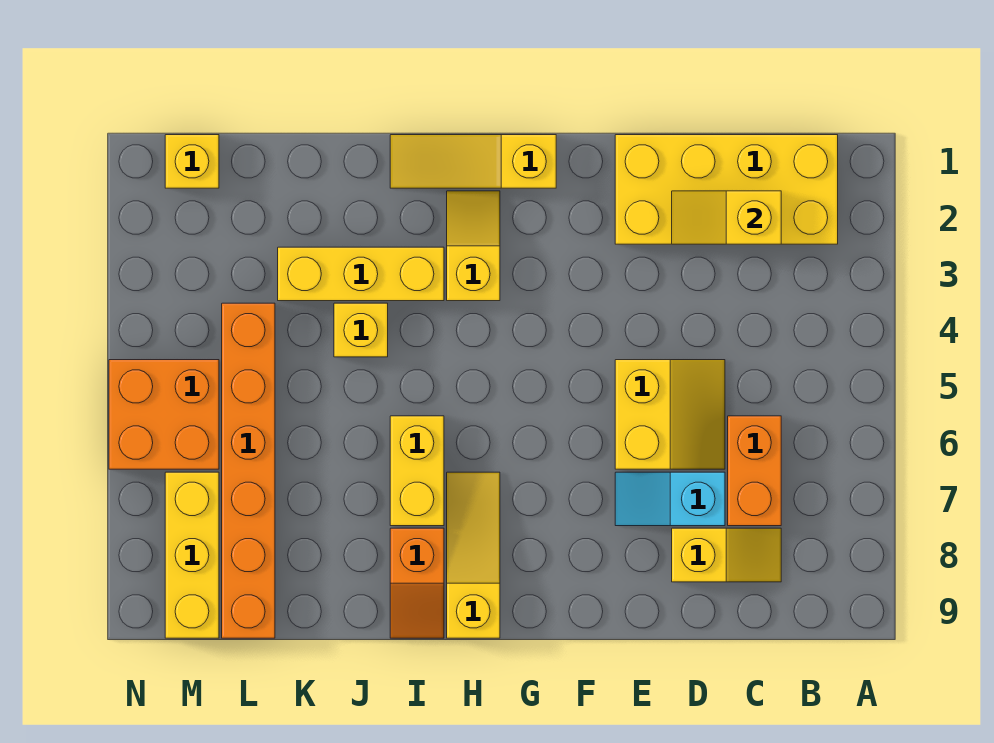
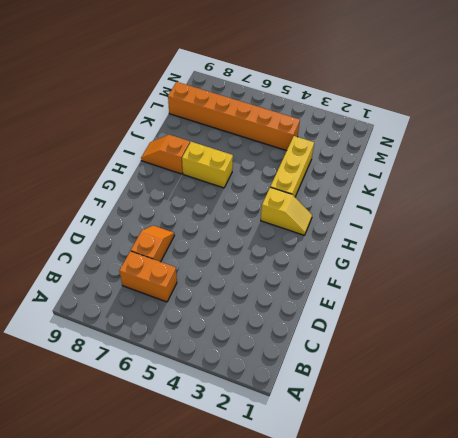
orange slope D7:E7 level 1 top D -> cyan slope D7:E7 level 1 top D
none -> yellow brick B1:E2 level 1
none -> yellow slope C8:D8 level 1 top D
none -> yellow slope D5:E6 level 1 top E

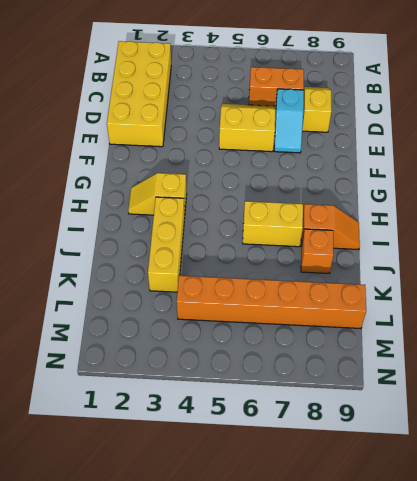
orange brick J8 level 1 -> none
none -> yellow slope G1:I1 level 1 top G
none -> yellow slope H7:H9 level 1 top 9
none -> yellow brick J4 level 1

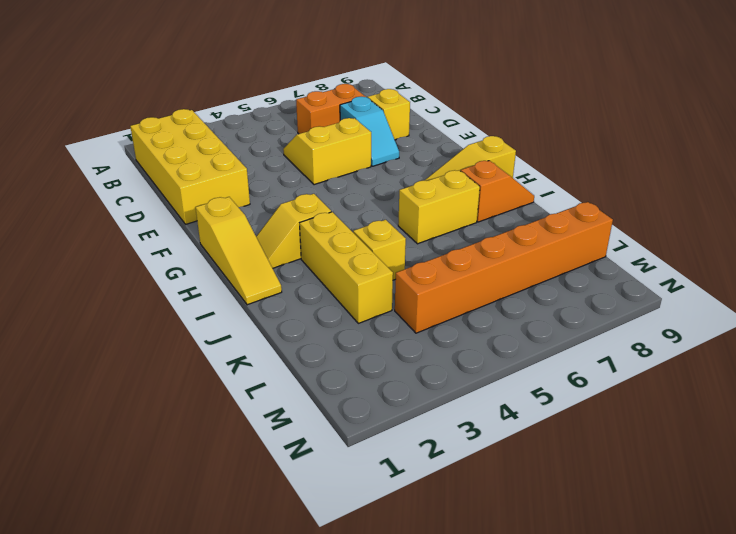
none -> yellow brick M1 level 1
none -> orange brick M5:N6 level 1
none -> yellow brick M7:M9 level 1

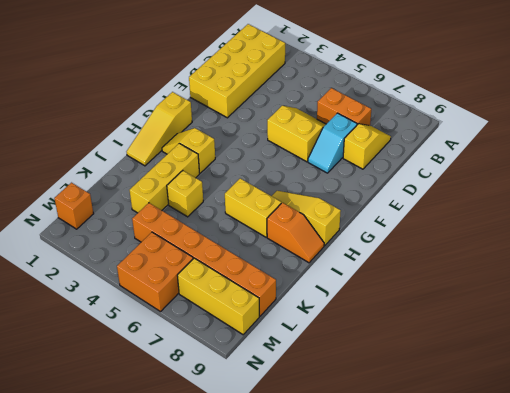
orange brick M1 level 1 -> yellow brick M1 level 1
none -> yellow slope C2:D2 level 2 top C

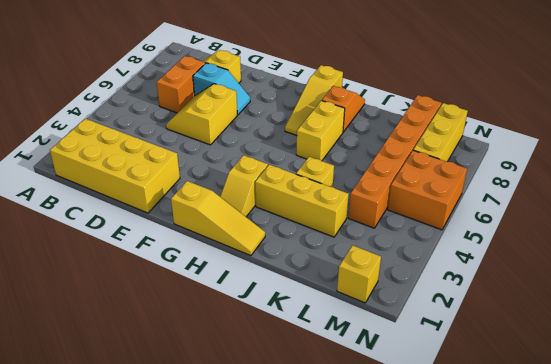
none -> yellow slope C2:D2 level 2 top C

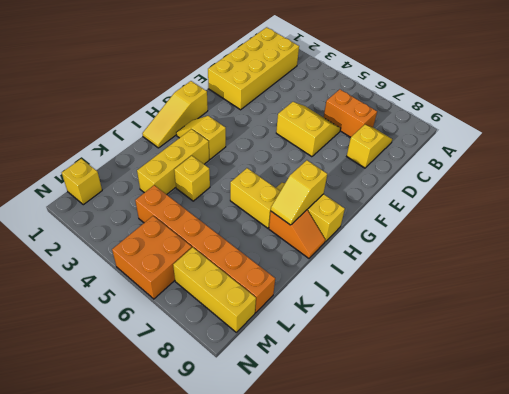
yellow slope H8:I8 level 2 top H -> yellow slope C2:D2 level 2 top C
none -> cyan slope D7:E7 level 1 top D

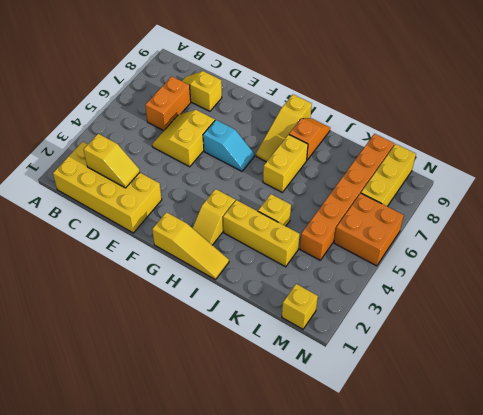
cyan slope F6:G6 level 1 top F -> cyan slope D7:E7 level 1 top D

